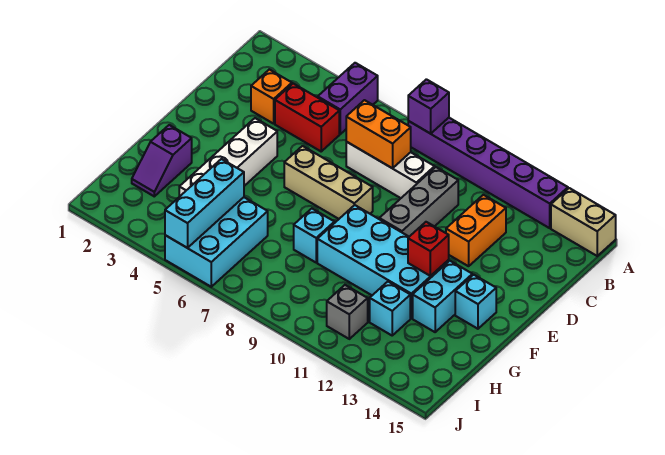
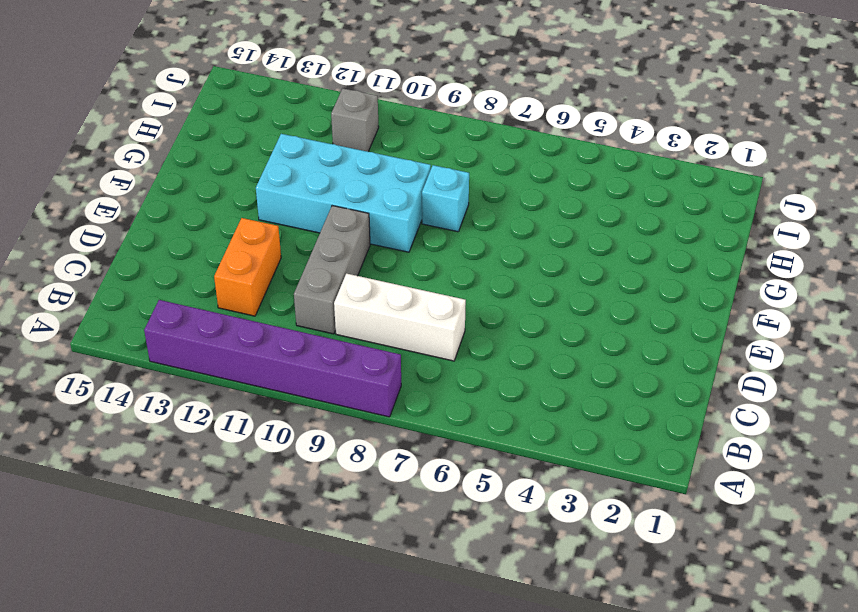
none -> purple brick A5:B5 level 1
none -> tan brick A14:A15 level 1
none -> orange brick C3 level 1

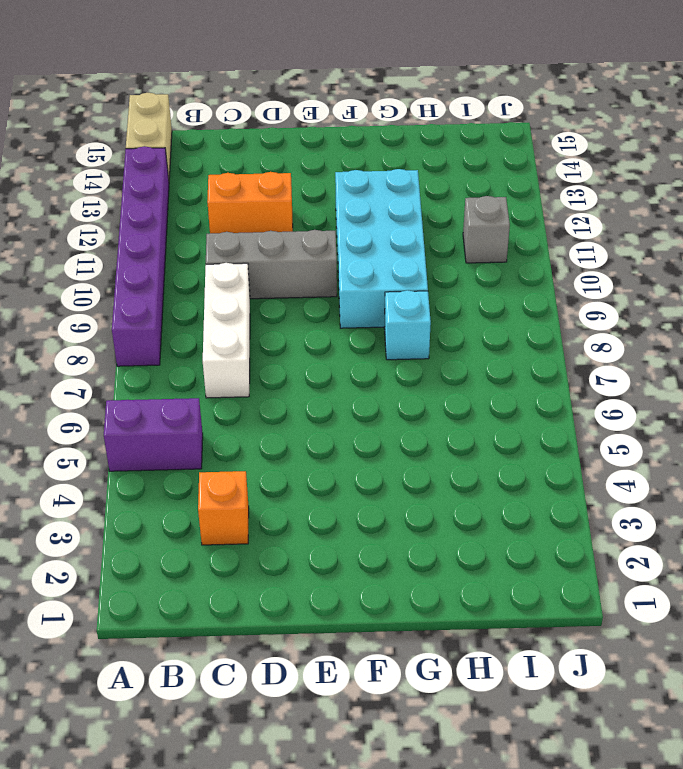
none -> red brick C4:C5 level 1
none -> white brick E4:H4 level 1
none -> tan brick E6:E8 level 1

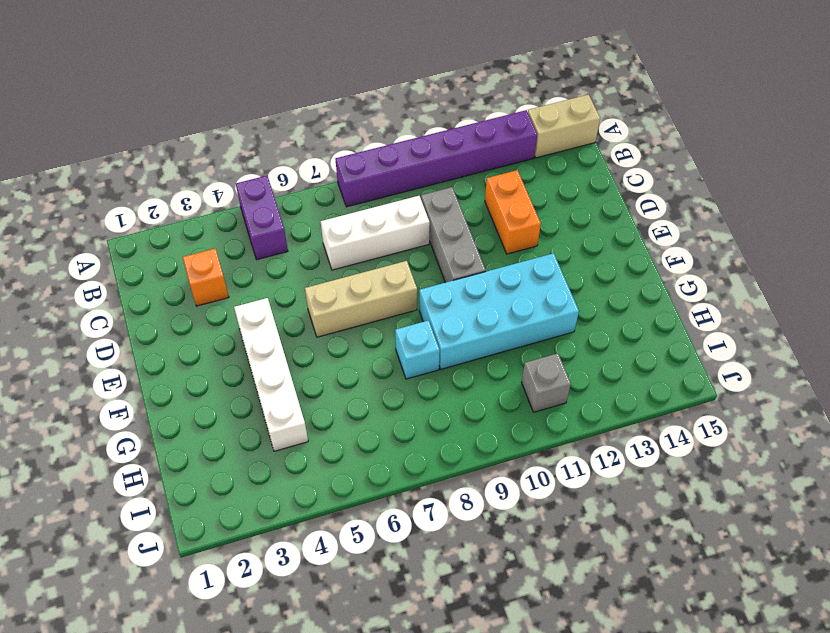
none -> red brick C4:C5 level 1
none -> cyan brick F13:G13 level 1
none -> cyan brick F14 level 1

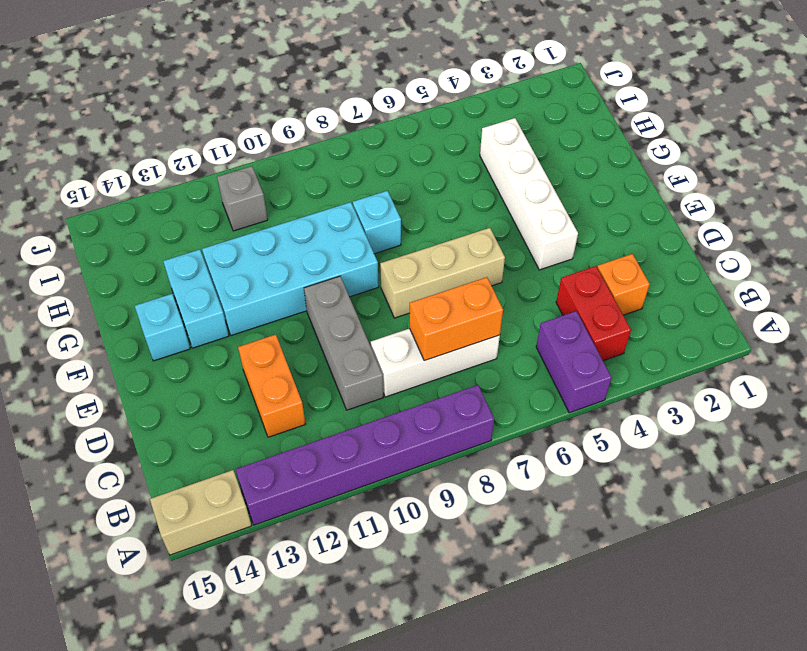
red brick B4:C4 level 1 -> red brick C4:C5 level 1
none -> purple slope G2:H2 level 1 top G
none -> cyan brick H5:J6 level 1
none -> cyan brick H12 level 1

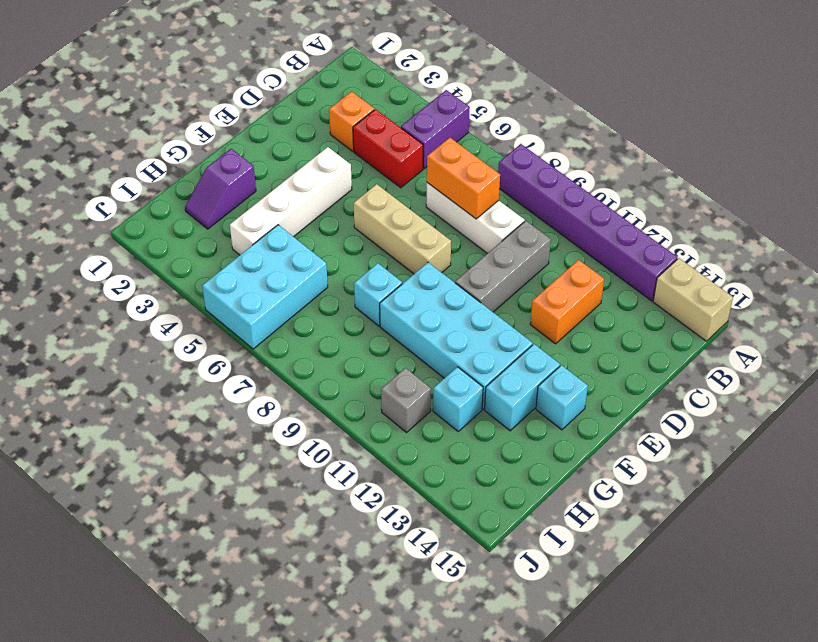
none -> purple brick A8 level 2
none -> red brick F12 level 2
none -> cyan brick H5:J5 level 2

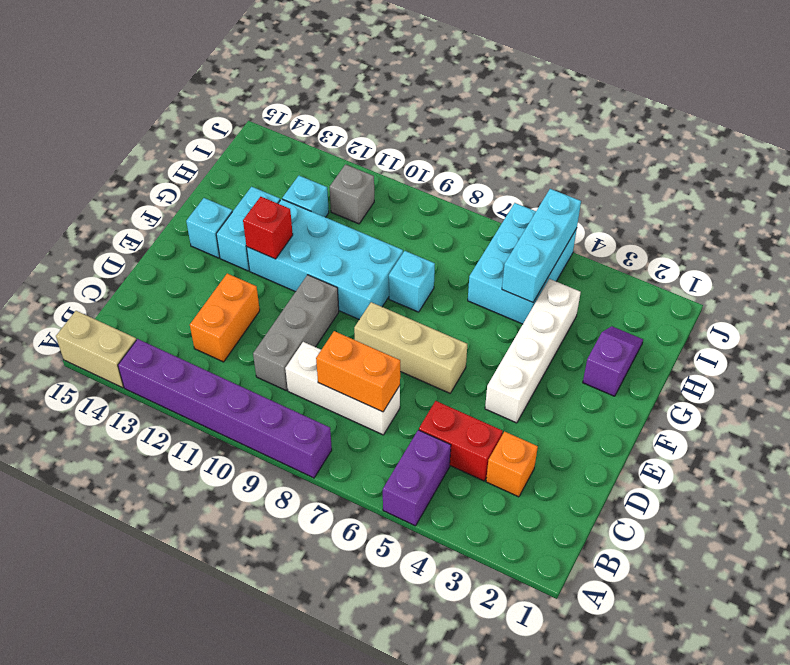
none -> purple brick A8 level 2

